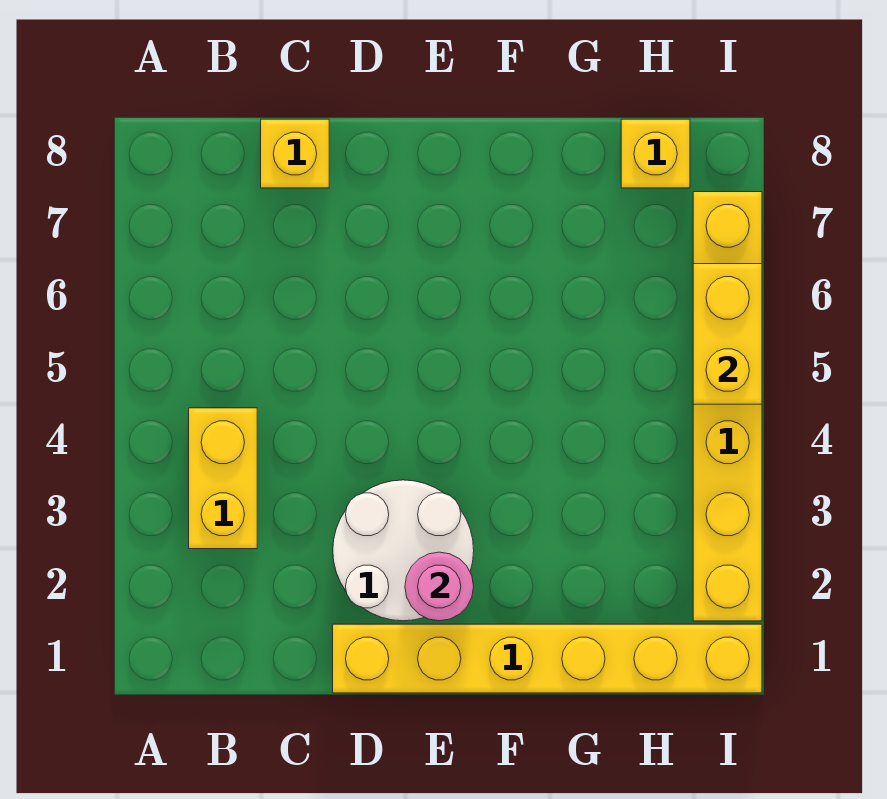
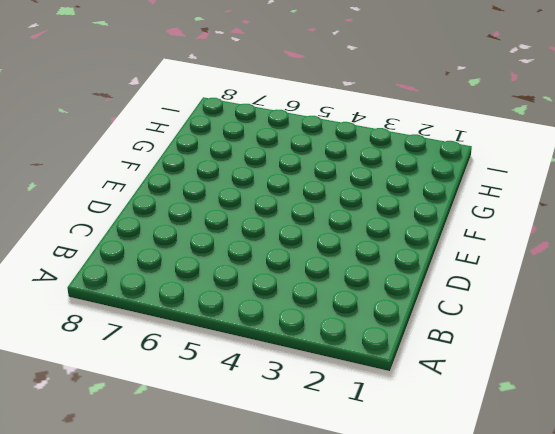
none -> yellow brick B3:B4 level 1
none -> yellow brick C8 level 1

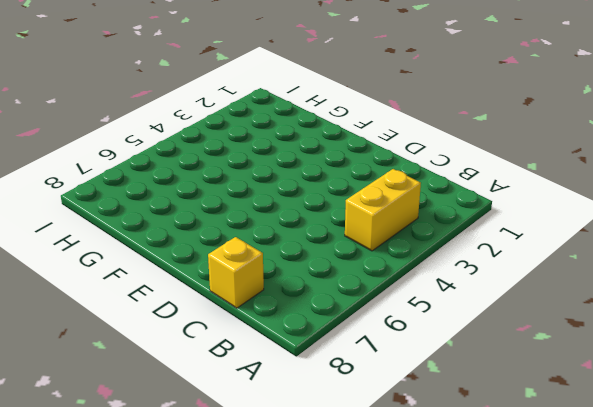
none -> yellow brick D1:I1 level 1
none -> white round brick D2:E3 level 1

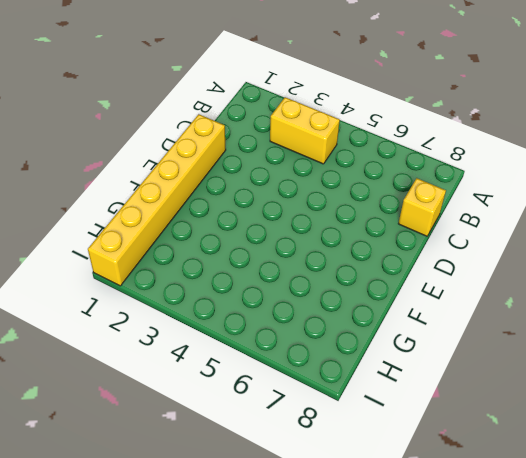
none -> white round brick D2:E3 level 1
none -> yellow brick H8 level 1

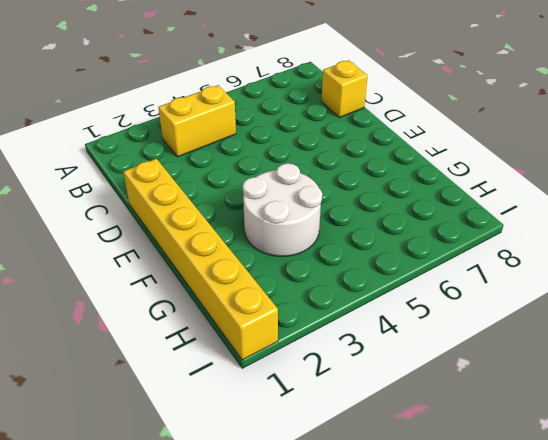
white round brick F3:G4 level 1 -> white round brick D2:E3 level 1
none -> yellow brick H8 level 1
none -> yellow brick I2:I7 level 1

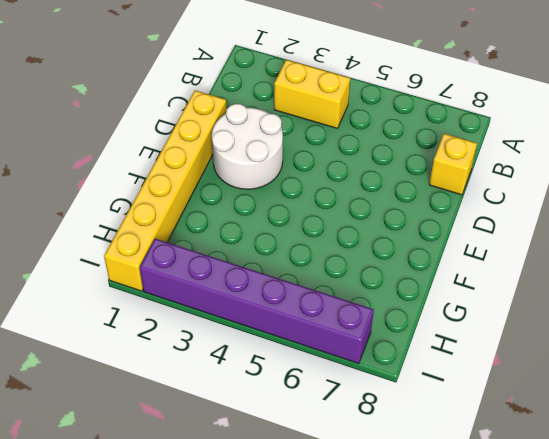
purple brick I2:I7 level 1 -> yellow brick I2:I7 level 1
none -> yellow brick H8 level 1
none -> pink round brick E2 level 2

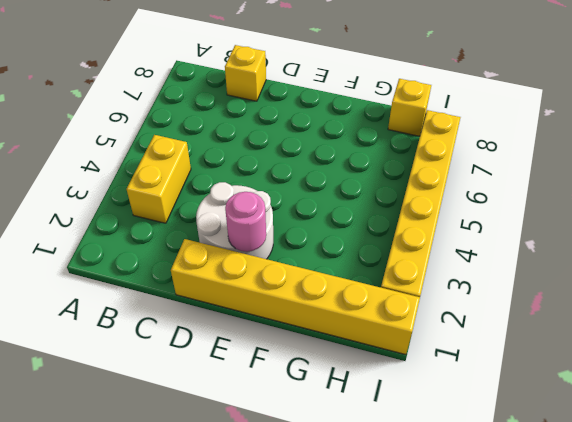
none -> yellow brick I5:I6 level 2

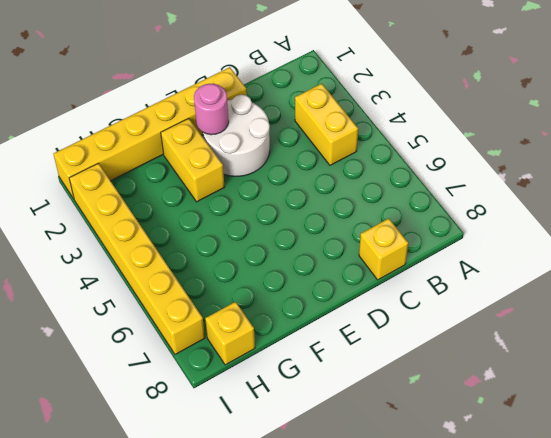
yellow brick F2:F3 level 1 -> yellow brick I5:I6 level 2

